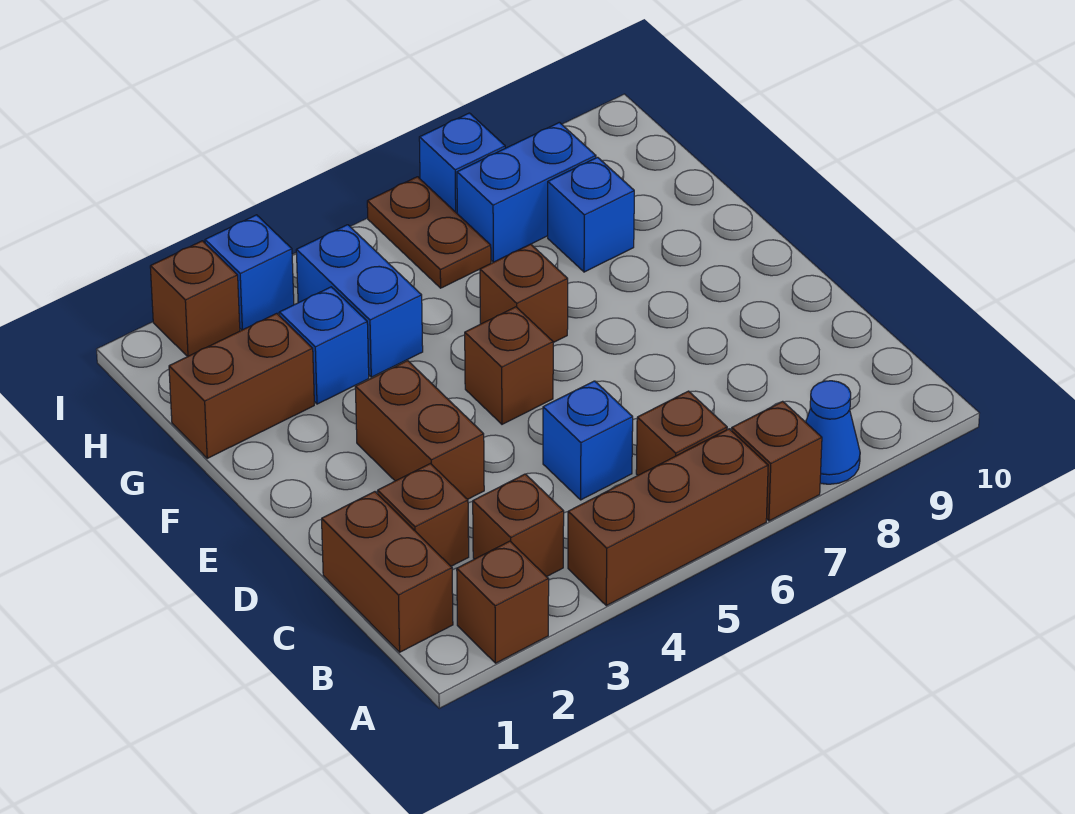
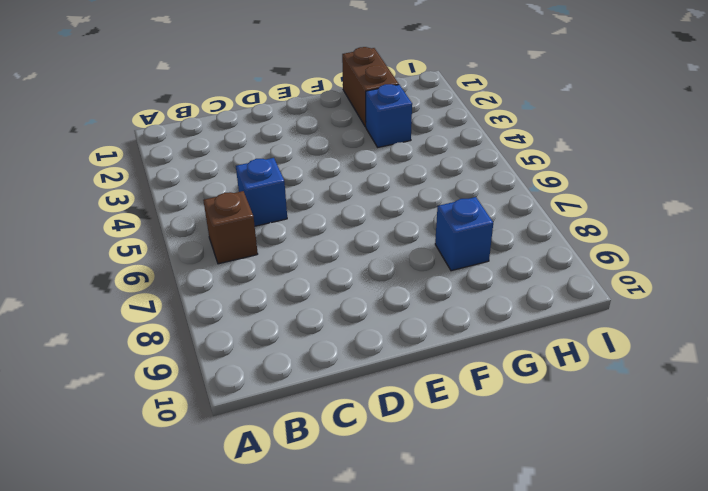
none -> brown brick A2 level 1
none -> brown brick A4:A6 level 1
none -> brown brick A7 level 1

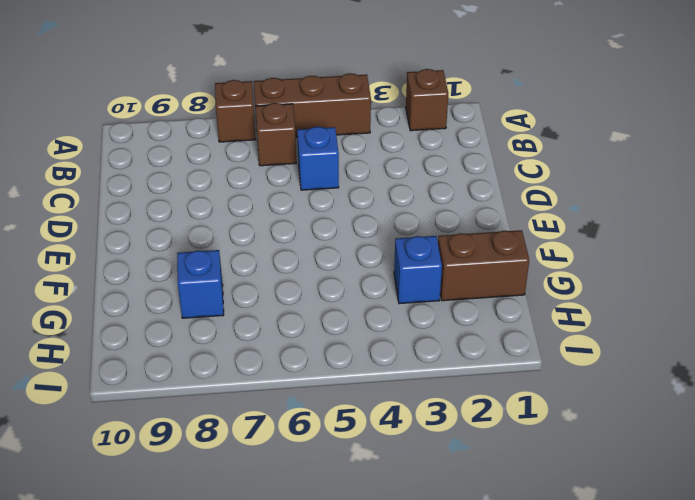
none -> blue cone A8 level 1
none -> brown brick B1:C1 level 1
none -> brown brick B3 level 1

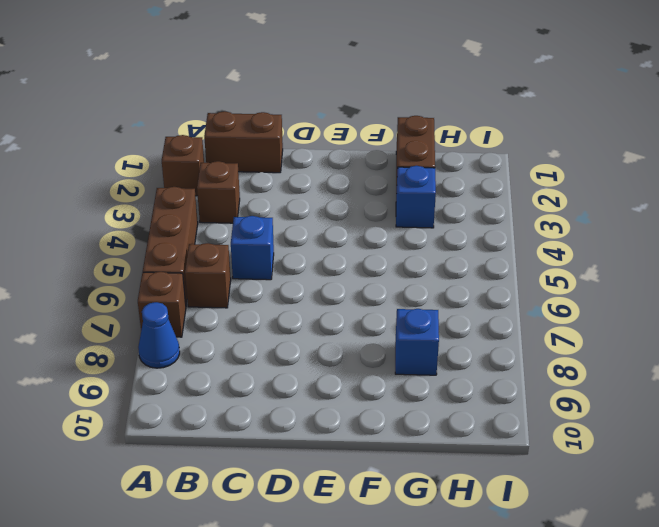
none -> brown brick C2 level 1
none -> brown brick D3:E3 level 1
none -> brown brick E5 level 1

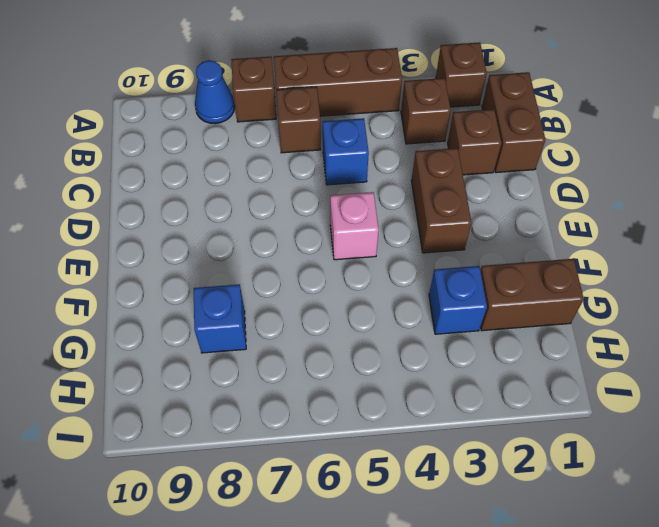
pink brick E5 level 1 -> brown brick E5 level 1
none -> brown brick F6 level 1
none -> blue brick G4:H4 level 1
none -> brown plate H6:I6 level 1

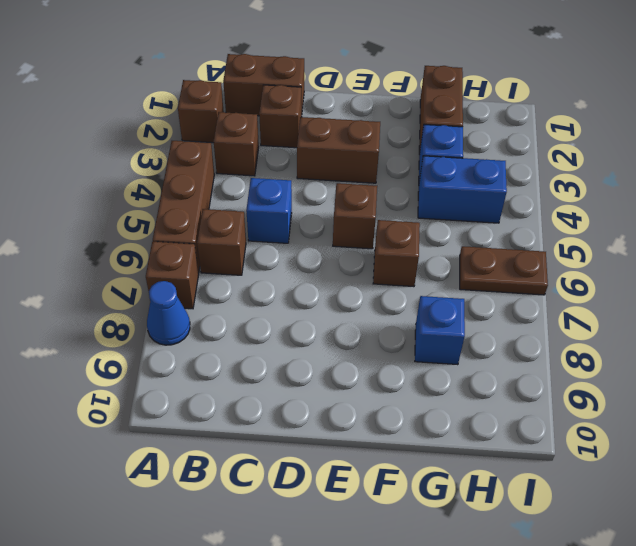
none -> blue brick H7:H8 level 1
none -> brown brick I2 level 1
none -> blue brick I3 level 1

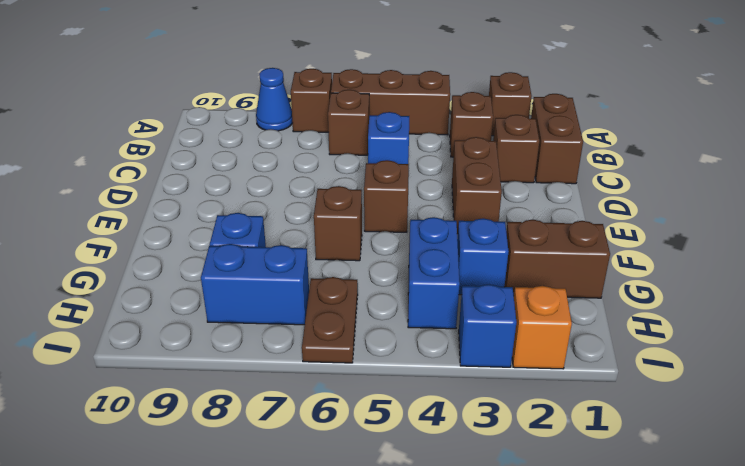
orange brick I2 level 1 -> brown brick I2 level 1
none -> blue brick I7 level 1

